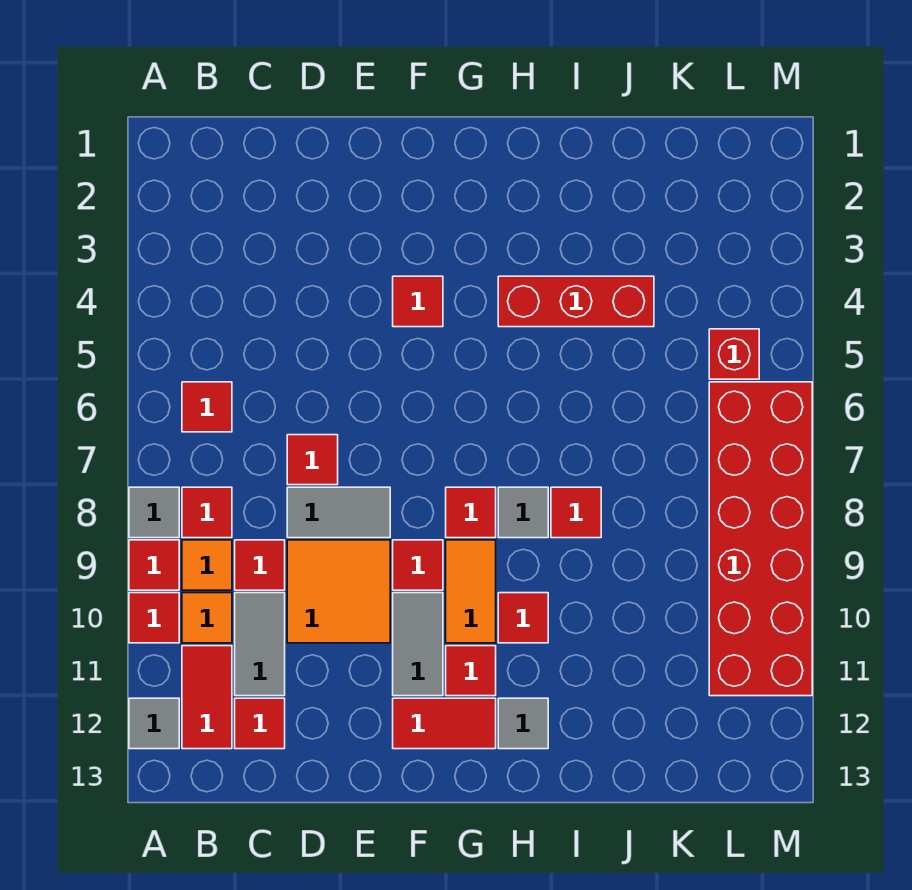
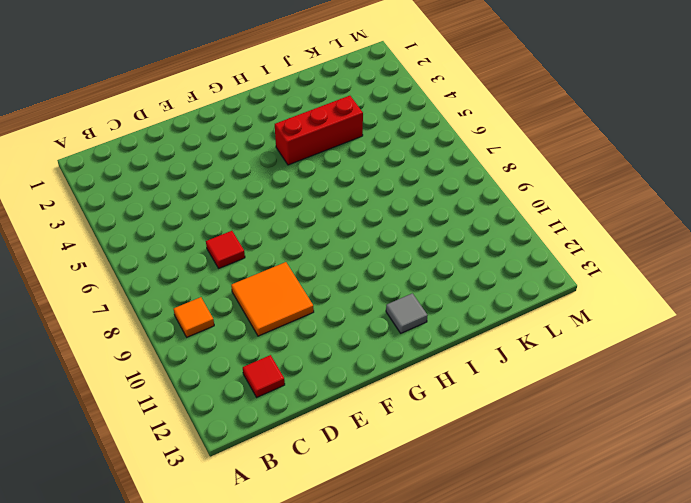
none -> grey tile A8 level 1
none -> red tile A9 level 1
none -> red tile A10 level 1

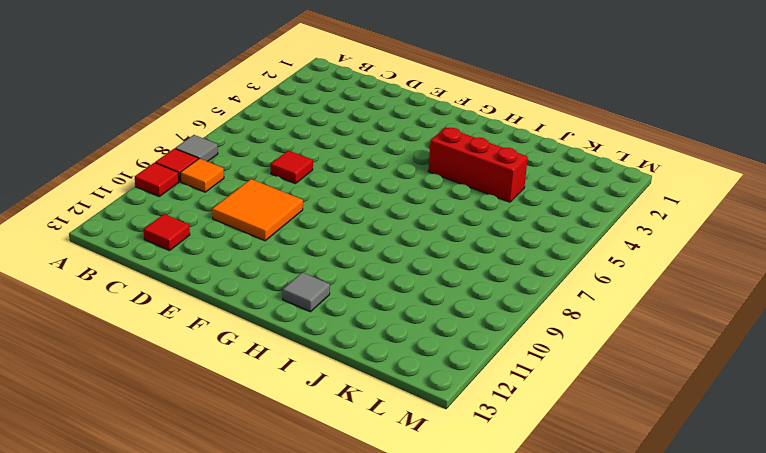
none -> grey tile A12 level 1
none -> red tile B6 level 1
none -> red tile B8 level 1

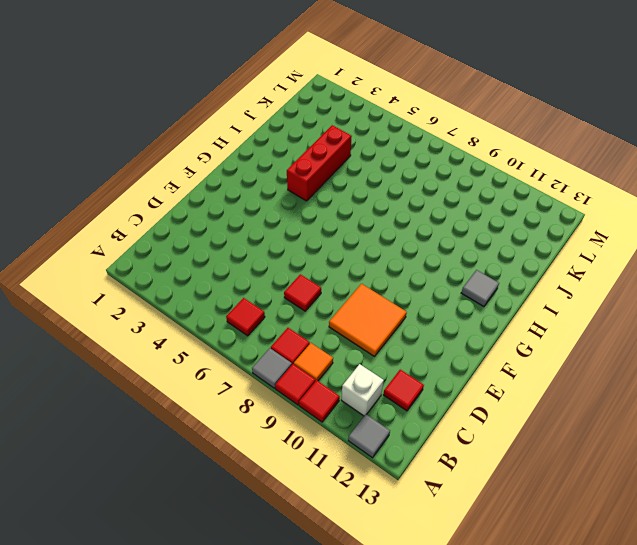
white brick B11 level 1 -> red tile B11:B12 level 1
none -> orange tile B10 level 1
none -> red tile C9 level 1
none -> grey tile C10:C11 level 1

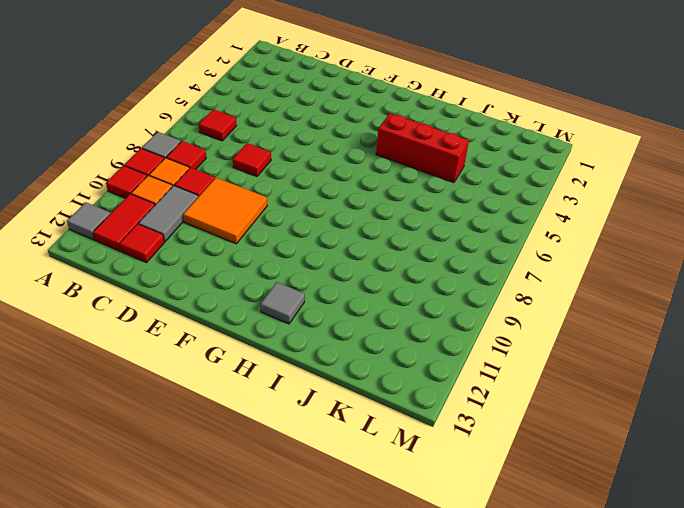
none -> grey tile D8:E8 level 1
none -> red tile F4 level 1
none -> red tile F9 level 1

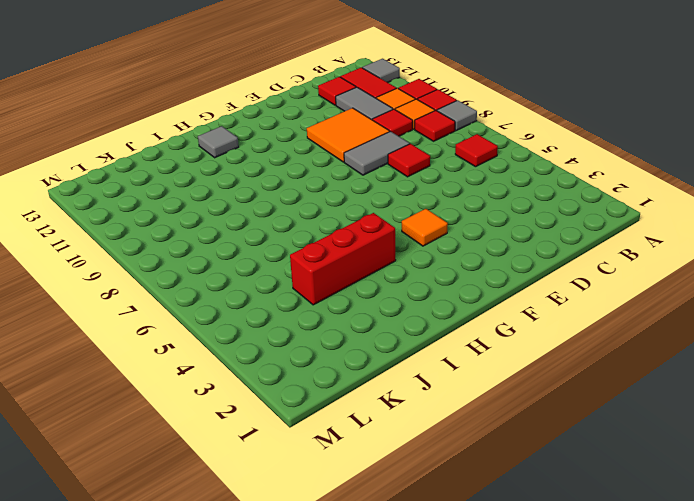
orange tile F4 level 1 -> red tile F4 level 1
none -> red tile F9 level 1
none -> grey tile F10:F11 level 1
none -> red tile F12:G12 level 1

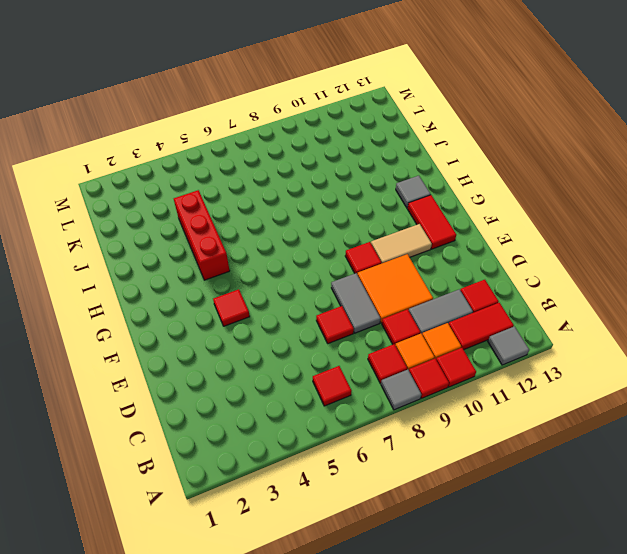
tan tile F10:F11 level 1 -> grey tile F10:F11 level 1
none -> red tile G8 level 1
none -> orange tile G9:G10 level 1
none -> red tile G11 level 1

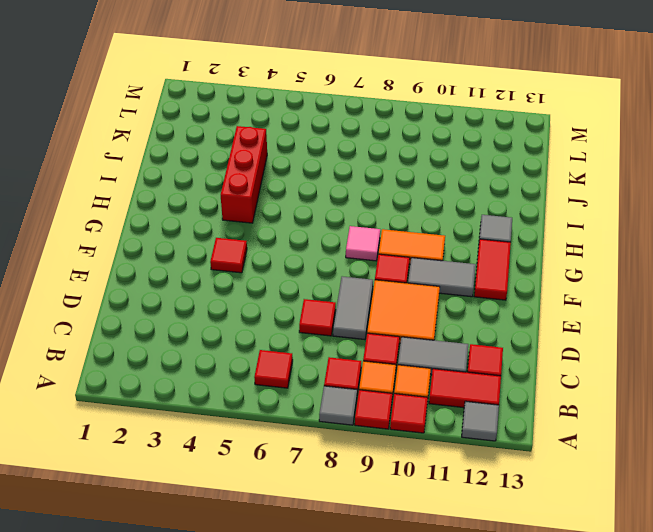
pink tile G8 level 1 -> red tile G8 level 1
none -> red tile G11 level 1
none -> grey tile H8 level 1
none -> red tile H10 level 1

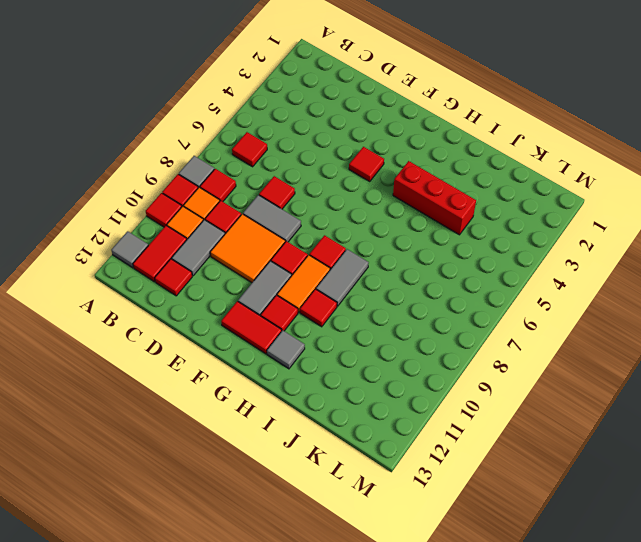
grey tile H8:H9 level 1 -> grey tile H8 level 1
none -> red tile I8 level 1
none -> red brick L5 level 1
none -> red brick L6:M11 level 1

